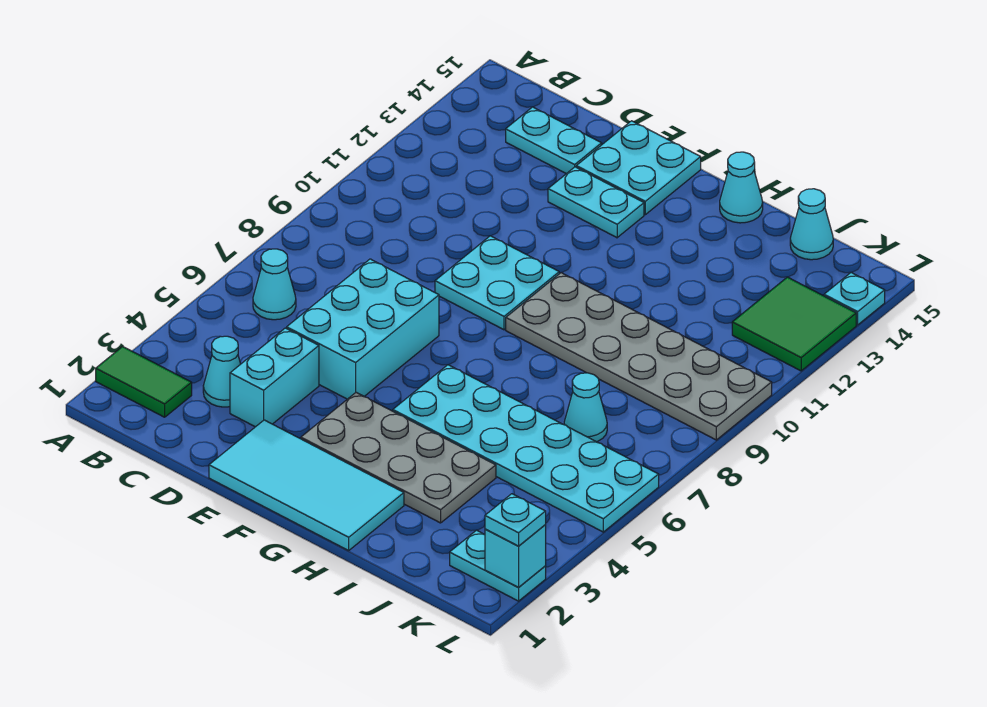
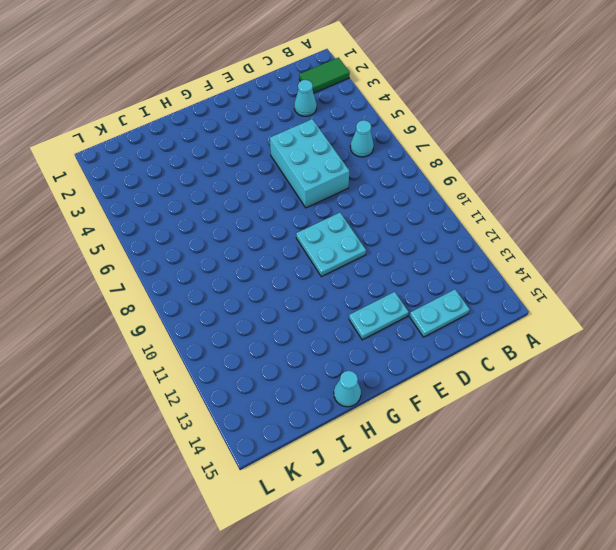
none -> cyan brick D3:D4 level 1
none -> cyan tile E1:H2 level 1
none -> cyan plate E14:F15 level 1

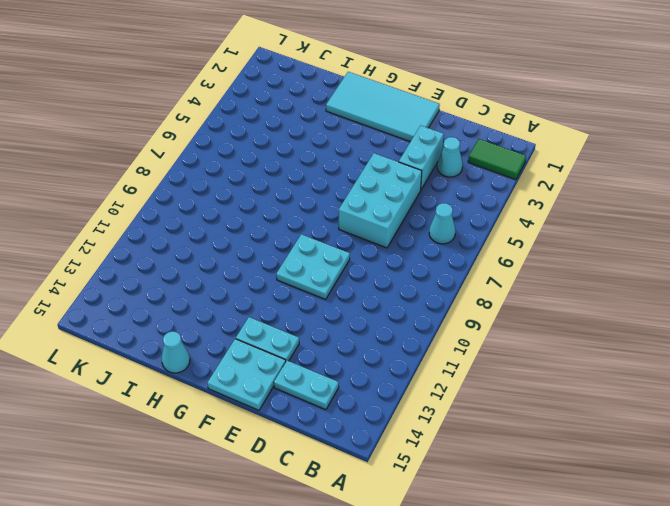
none -> grey plate F3:I4 level 1
none -> cyan plate G5:L6 level 1
none -> grey plate G9:L10 level 1

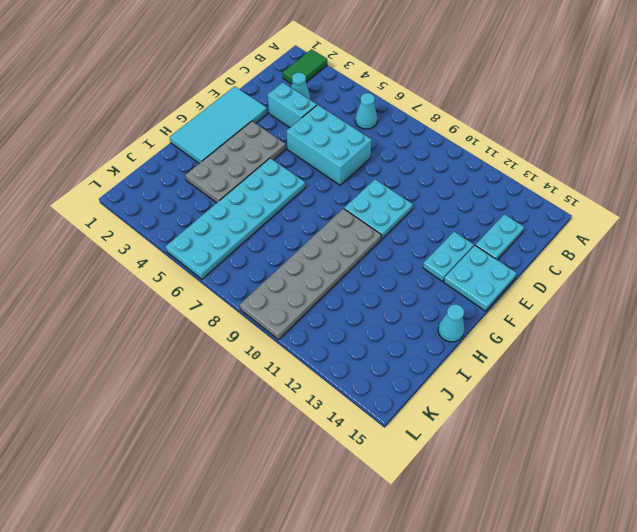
none -> cyan cone J7 level 1
none -> cyan cone J15 level 1
none -> cyan plate K2:L2 level 1

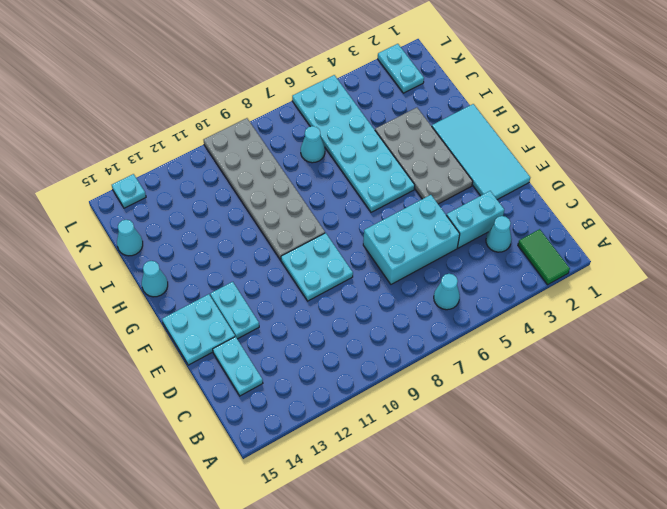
none -> green tile K12:L13 level 1
none -> cyan brick L2 level 2
none -> cyan plate L2 level 3

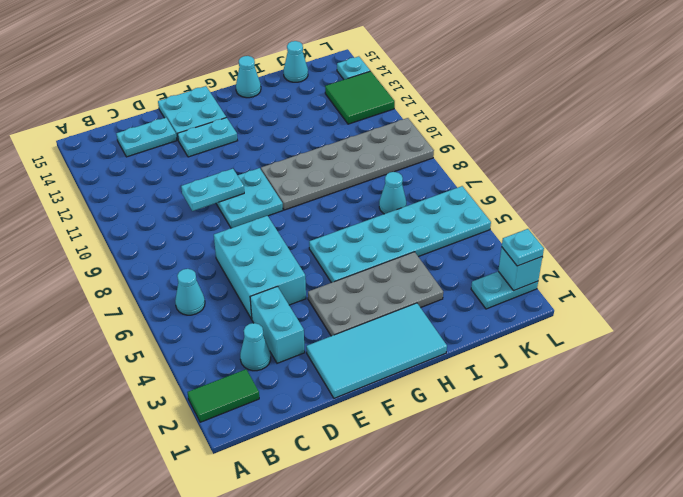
cyan plate D10:E10 level 2 -> none

